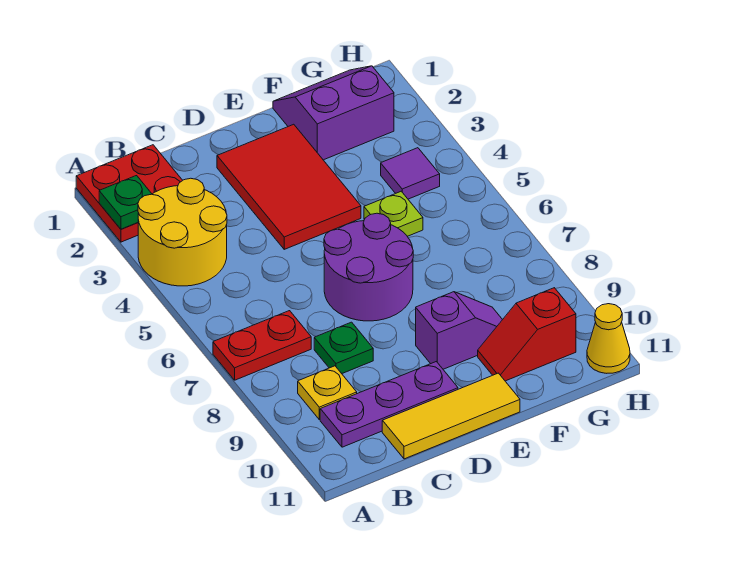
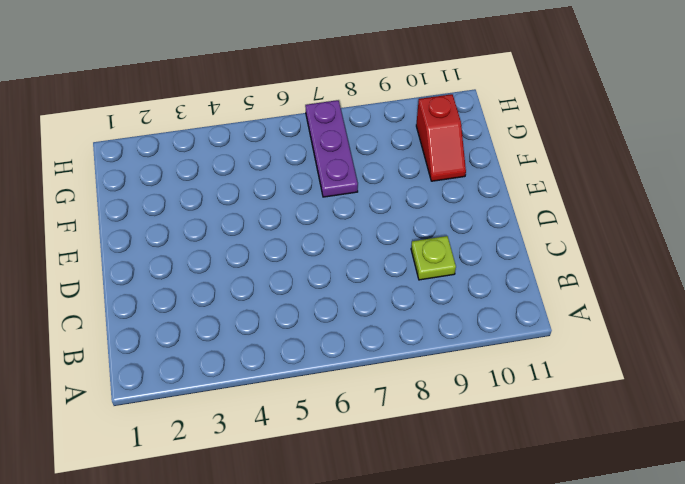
lime plate C9 level 1 -> lime plate F5 level 1
purple plate F7:H7 level 1 -> purple plate B10:D10 level 1
none -> red plate A1:B2 level 1
none -> yellow round brick A3:B4 level 1
none -> red plate A7:B7 level 1

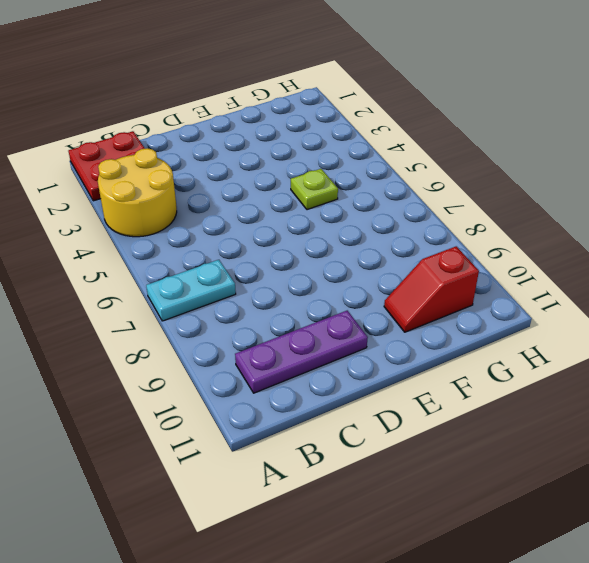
cyan plate A7:B7 level 1 -> red plate A7:B7 level 1
none -> yellow plate B9 level 1
none -> green plate C8 level 1
none -> yellow tile C11:E11 level 1

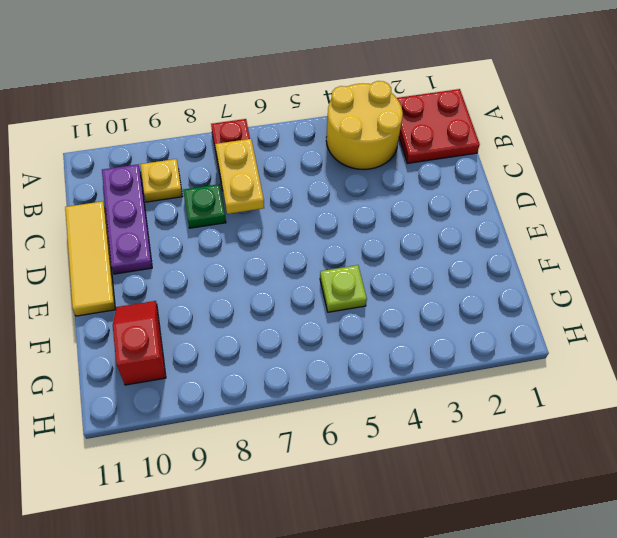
yellow plate B7:C7 level 2 -> none
none -> red tile D2:E4 level 1
none -> purple round brick D6:E7 level 1
none -> purple slope E9:F9 level 1 top E

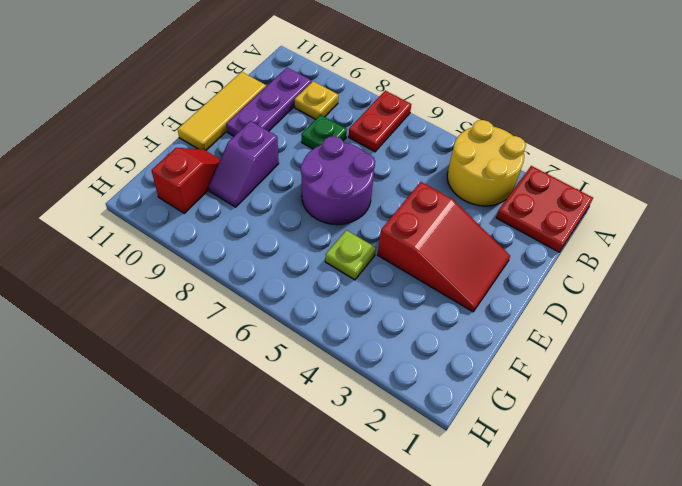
red slope D2:E4 level 1 top 4 -> red tile D2:E4 level 1
none -> purple slope F1:G2 level 1 top 2
none -> purple tile G4 level 1
none -> yellow cone H11 level 1

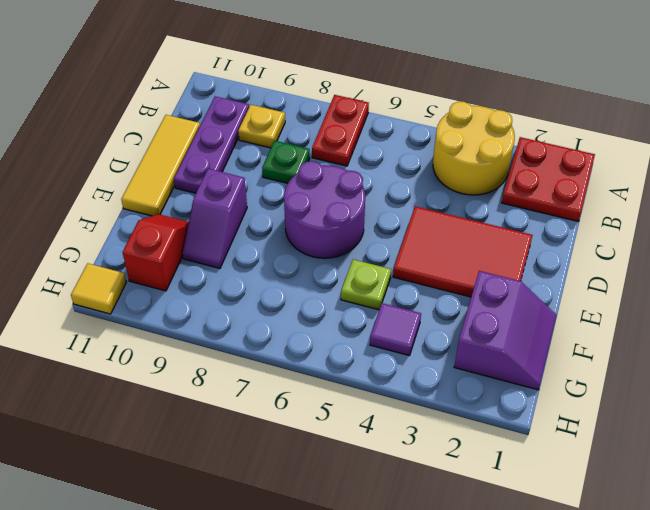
yellow tile H11 level 1 -> yellow cone H11 level 1
none -> green plate A2 level 2

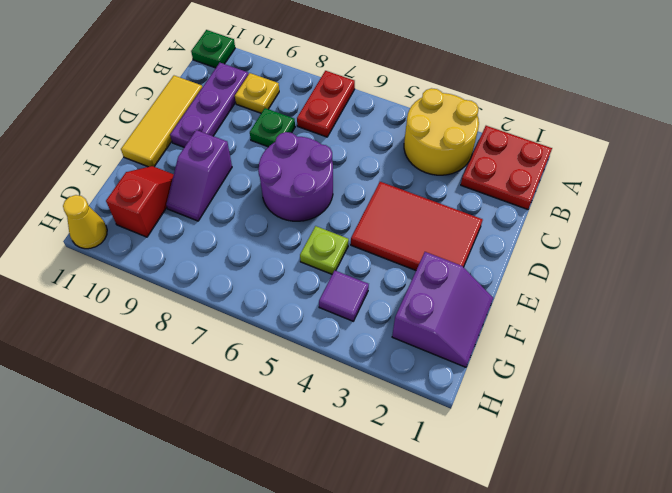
green plate A11 level 1 -> green plate A2 level 2

